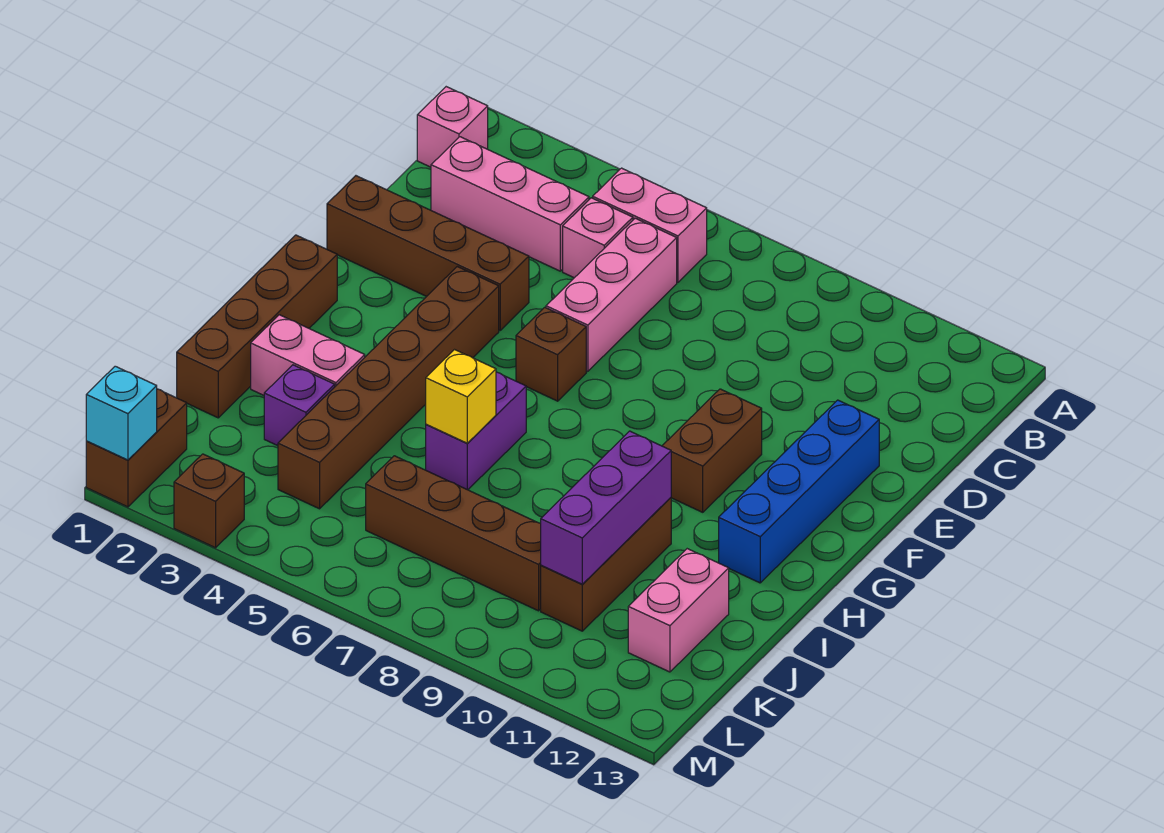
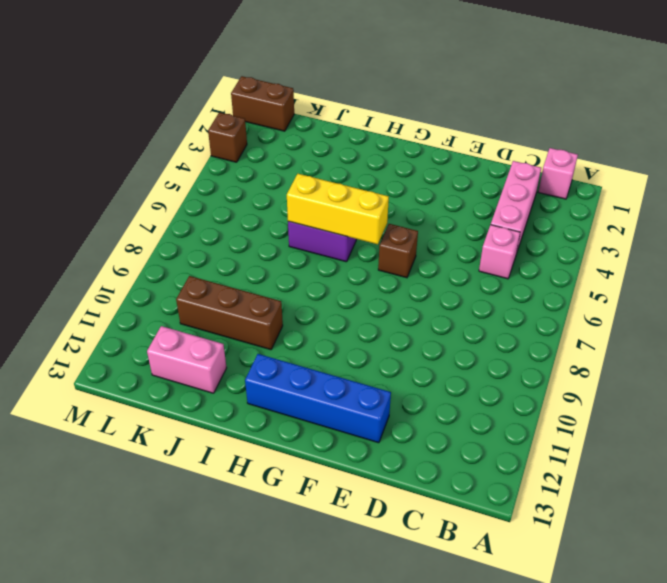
yellow brick G6:I6 level 2 -> yellow brick I6 level 2
none -> pink brick B5:B6 level 1
none -> pink brick C6:E6 level 1
none -> brown brick E1:E4 level 1

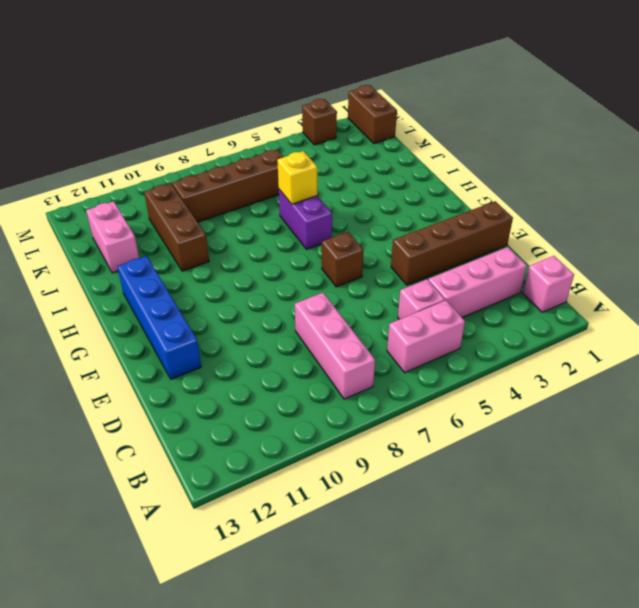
pink brick B8:D8 level 1 -> pink brick C6:E6 level 1
none -> brown brick F4:K4 level 1
none -> brown brick F10:G10 level 1
none -> brown brick G1:J1 level 1

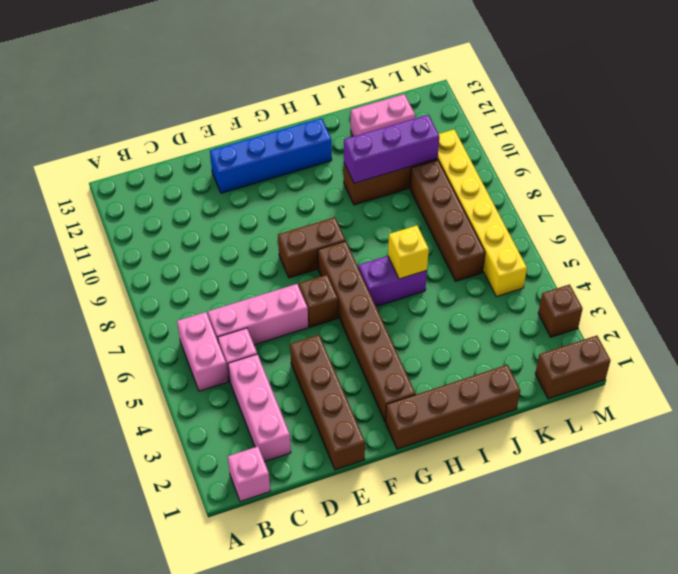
brown brick F8:G8 level 1 -> brown brick F10:G10 level 1
brown brick G2:G7 level 1 -> brown brick F4:K4 level 1
yellow brick L5:L10 level 1 -> none
none -> pink brick I2:I3 level 1
none -> purple brick J3 level 1
none -> cyan brick M1 level 2

